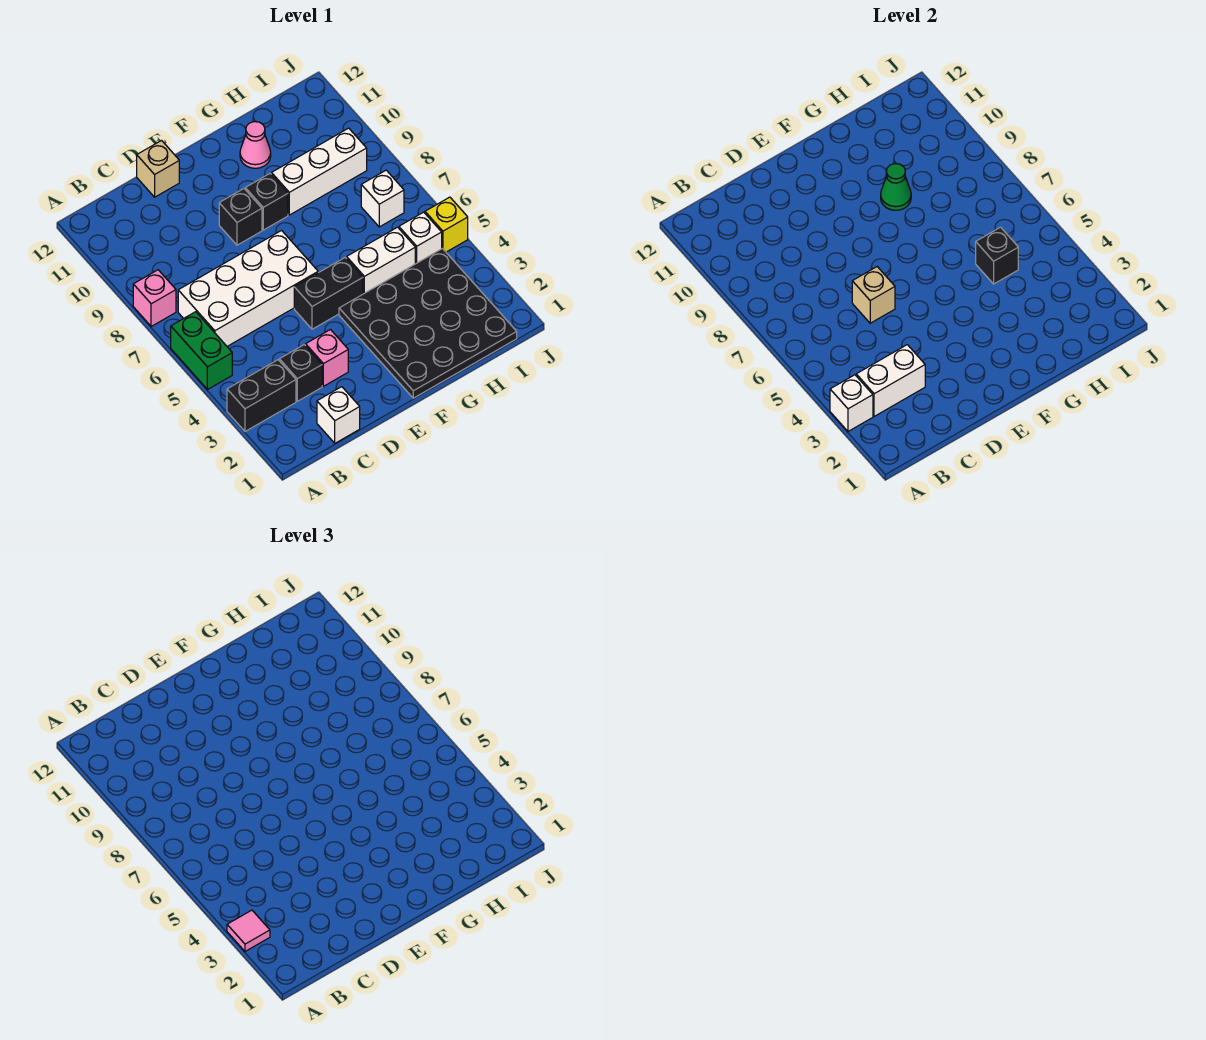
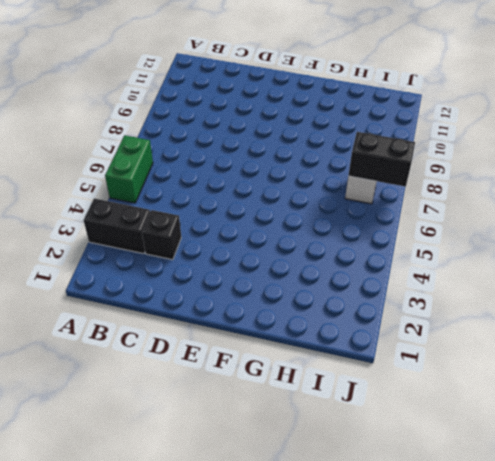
black brick I7:J7 level 2 -> black brick E5:F5 level 1
none -> pink brick A8 level 1
none -> white brick B6:E7 level 1
none -> white brick C1 level 1

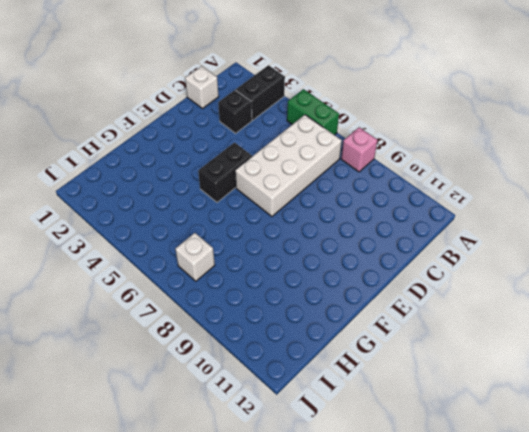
none -> pink brick D3 level 1
none -> tan brick D12 level 1
none -> black brick E9 level 1

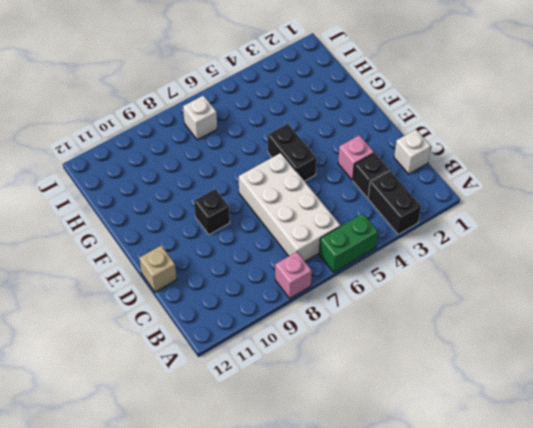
none -> black plate F1:I4 level 1
none -> black brick F9 level 1
none -> white brick G5:H5 level 1

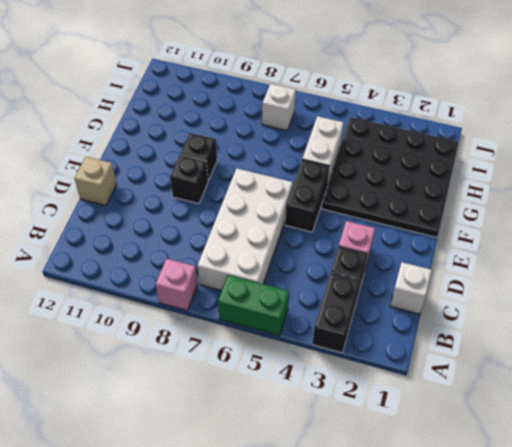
none -> white brick G9:I9 level 1
none -> pink cone G11 level 1
none -> white brick I5 level 1

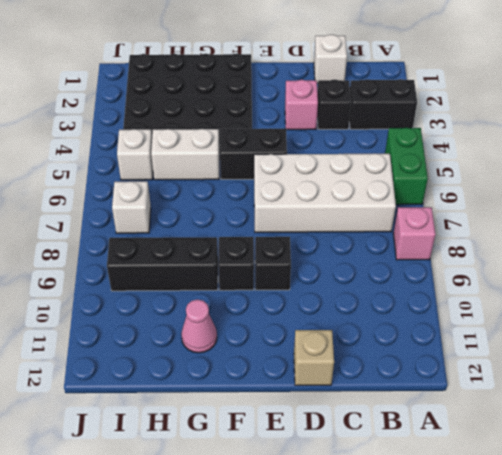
black brick G9:I9 level 1 -> white brick G9:I9 level 1
none -> yellow brick J5 level 1
none -> white brick A3 level 2
none -> white brick B3:C3 level 2

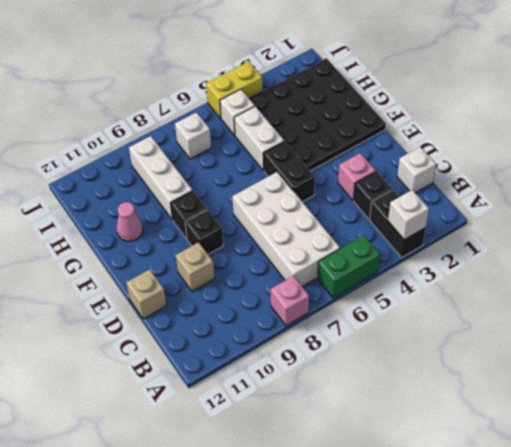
tan brick D10 level 1 -> tan brick D6 level 2
yellow brick J4:J5 level 1 -> yellow brick J5 level 1
none -> white brick B3:C3 level 2
none -> green cone G9 level 2
none -> black brick H5 level 2

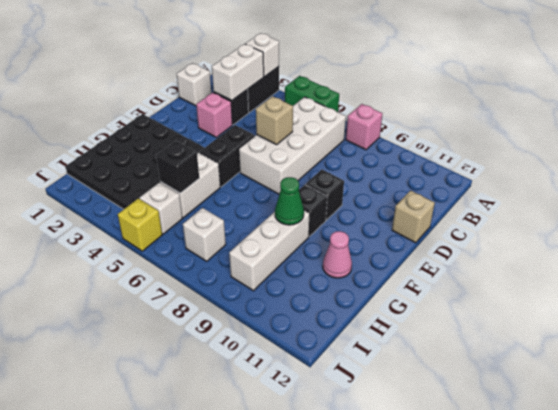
none -> pink tile A3 level 3

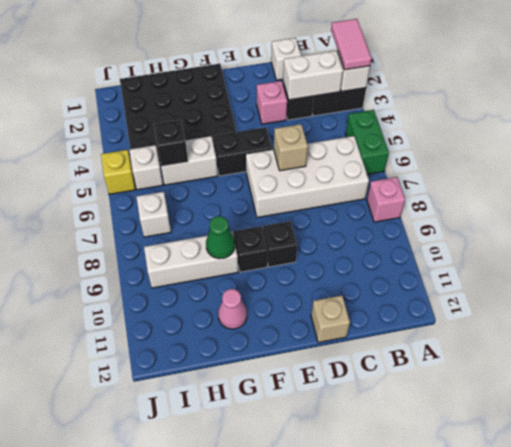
pink tile A2:A3 level 3 -> pink tile A3 level 3

